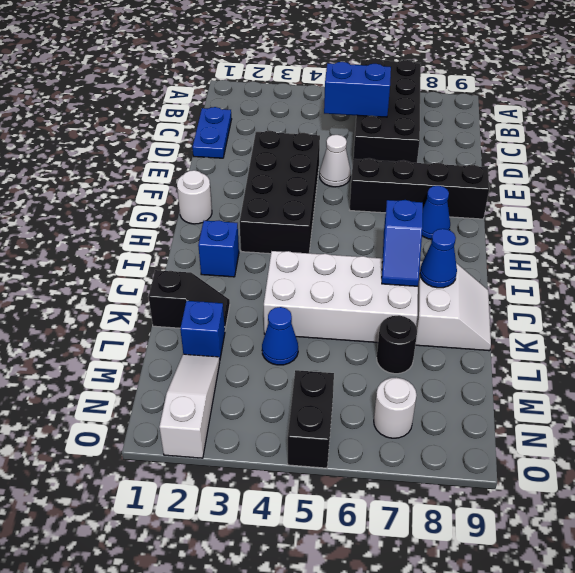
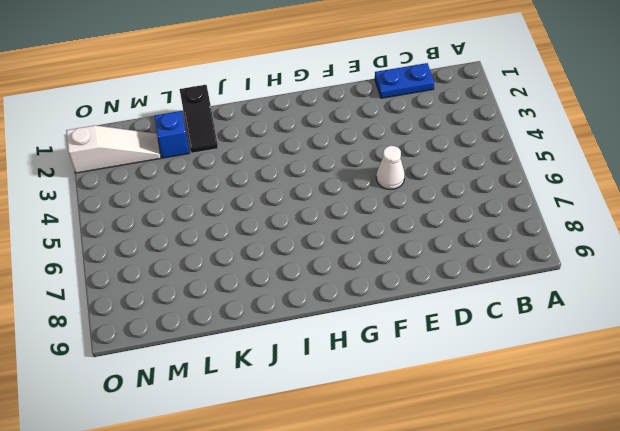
none -> black brick A6:D7 level 1
none -> black brick E3:H4 level 1
none -> black brick F6:F9 level 1

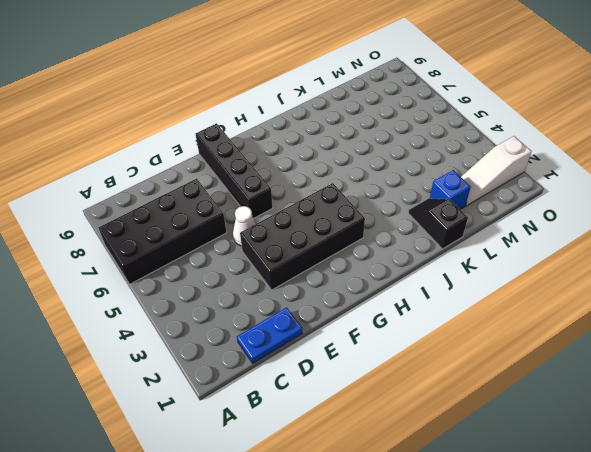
none -> white round brick G1 level 1
none -> blue cone G8 level 1
none -> blue brick I2 level 1

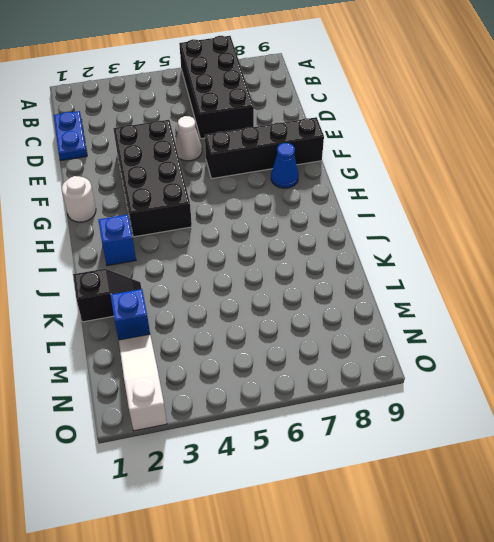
none -> white brick J4:K7 level 1
none -> white slope J8:K9 level 1 top 8
none -> blue cone L4 level 1

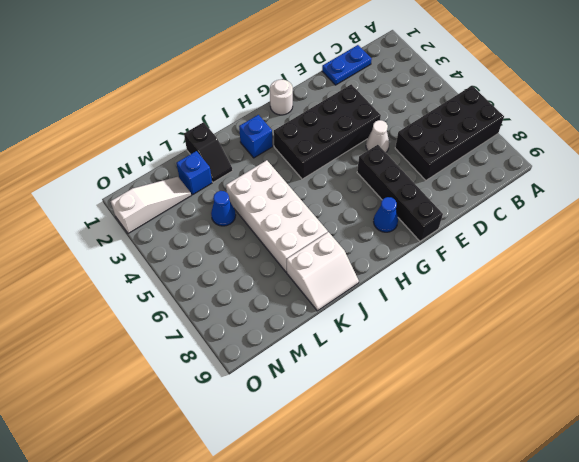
none -> black round brick L7 level 1
none -> black brick N5:O5 level 1
none -> white round brick N7 level 1

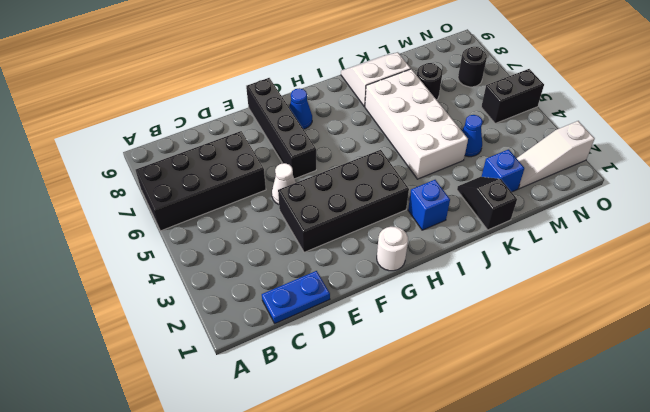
black round brick N7 level 1 -> white round brick N7 level 1
none -> blue brick C5:C6 level 2
none -> blue slope I7:J7 level 2 top I
none -> blue cone J8 level 2

